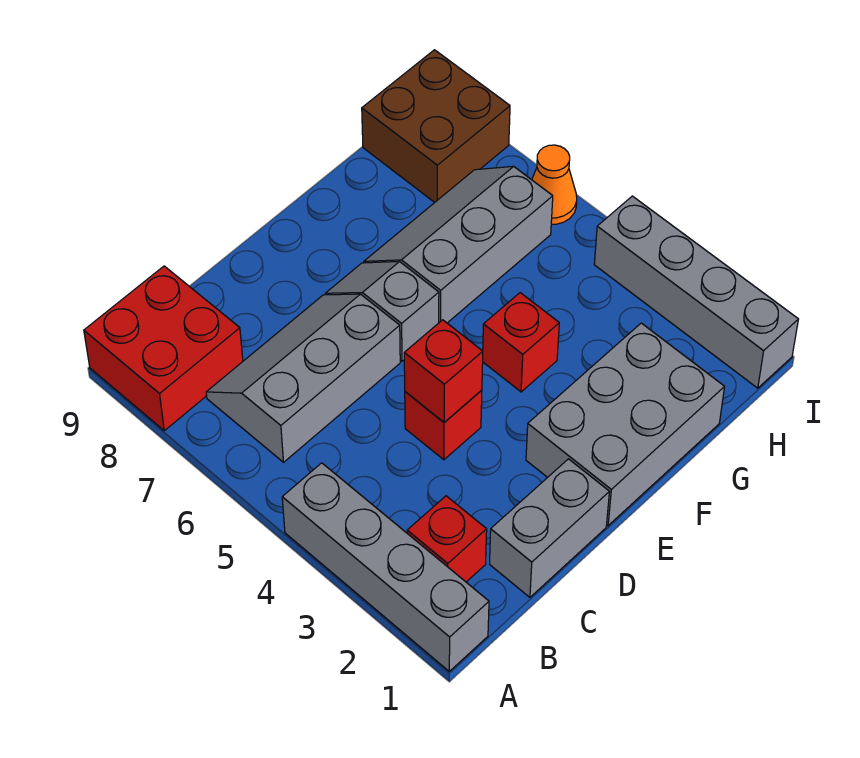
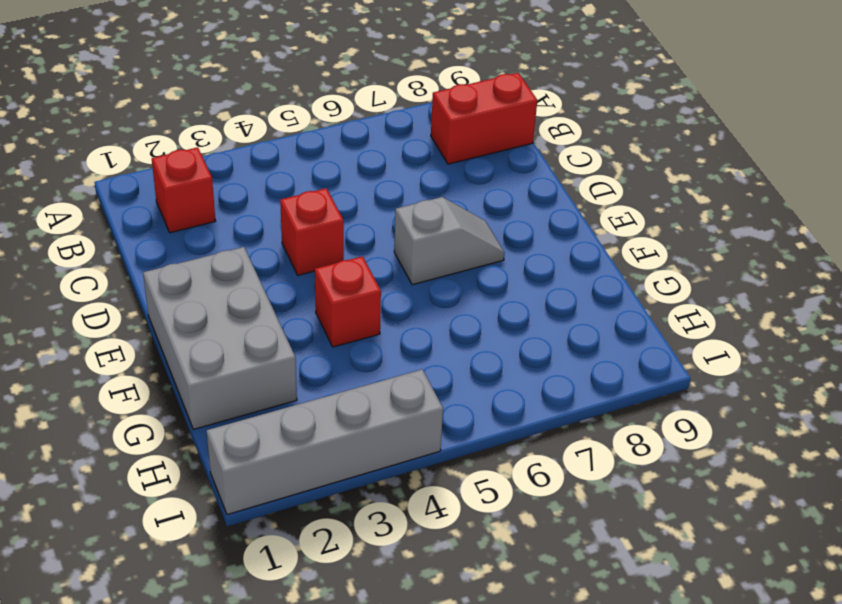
red brick B8:B9 level 1 -> red brick A8:B9 level 1
none -> grey brick A1:A4 level 1
none -> grey slope B6:D7 level 1 top 6
none -> grey brick C1:D1 level 1

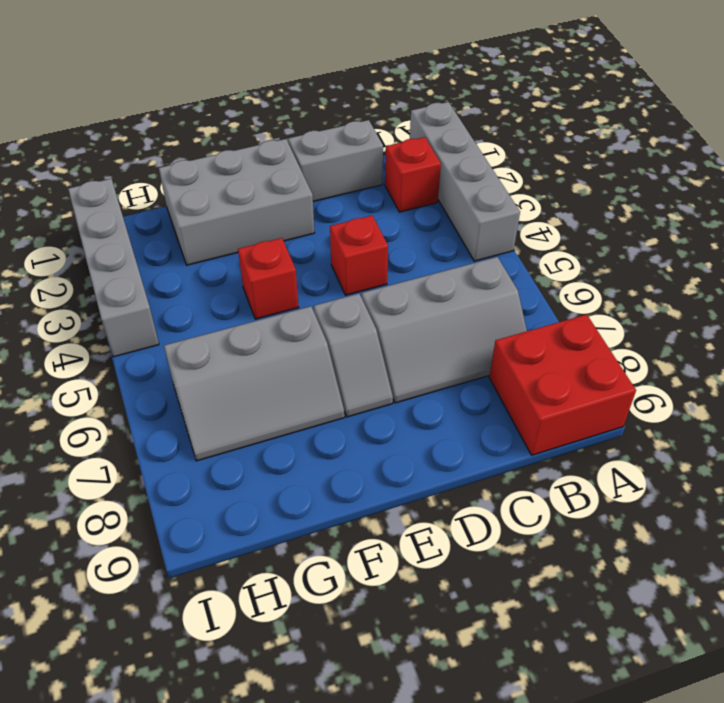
none -> brown brick H8:I9 level 1
none -> orange cone I6 level 1
none -> red brick D4 level 2

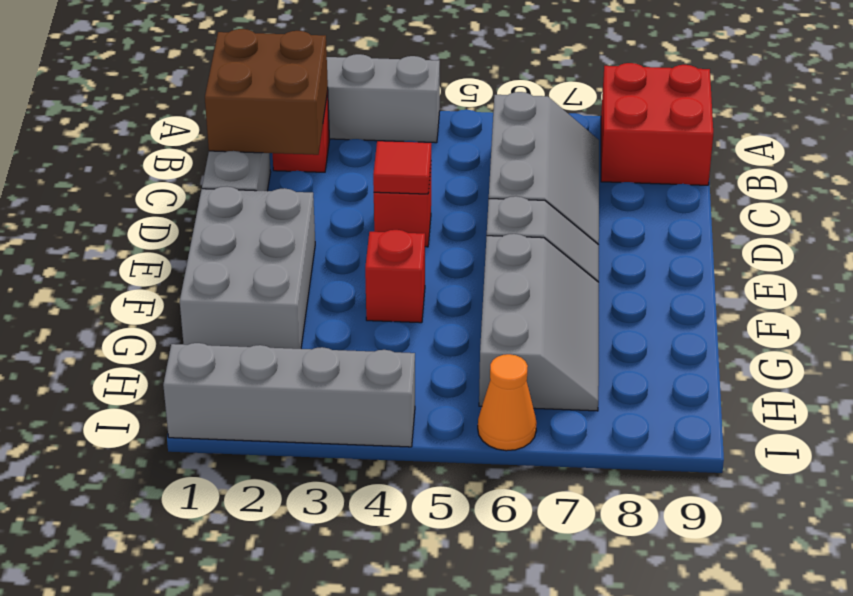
brown brick B1:C2 level 2 -> brown brick H8:I9 level 1
red tile D4 level 2 -> red brick D4 level 2

